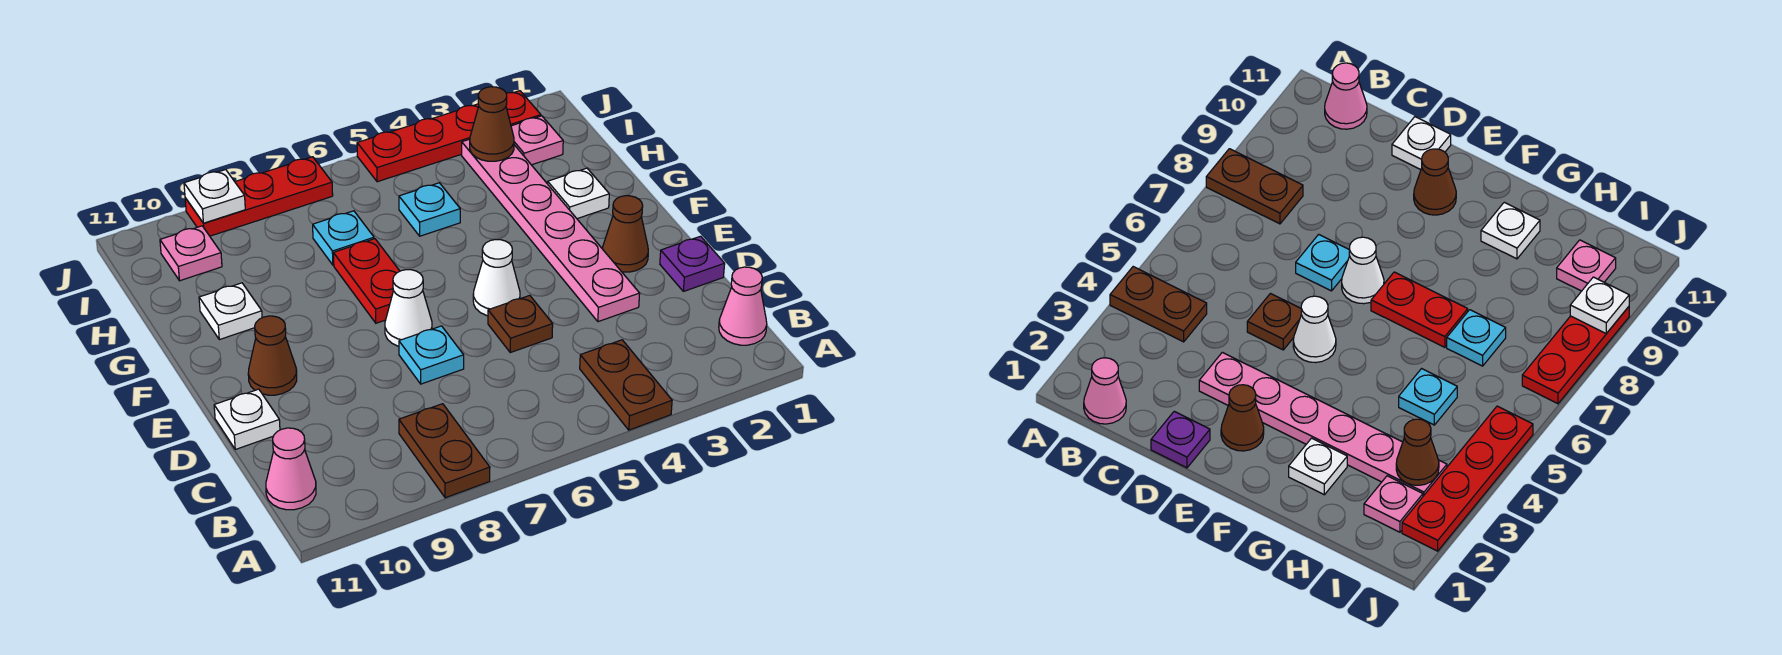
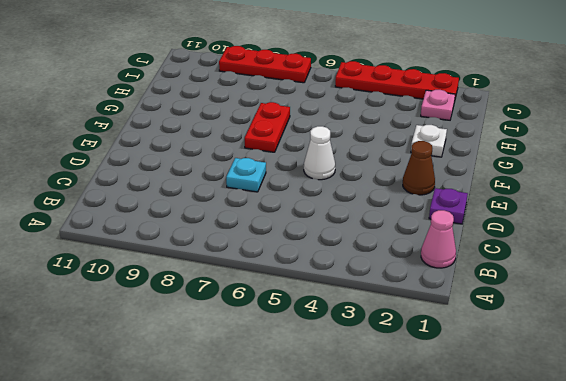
none -> brown plate A4:B4 level 1
none -> brown plate A8:B8 level 1
none -> pink cone B11 level 1

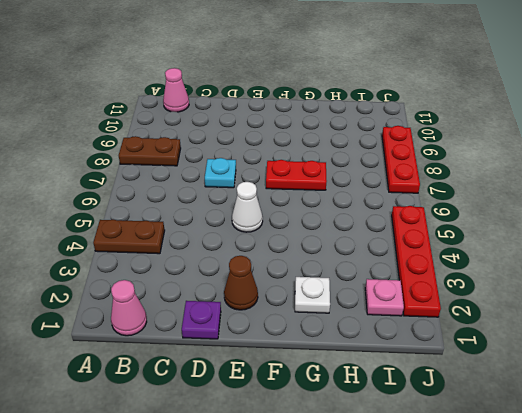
none -> pink plate D3:I3 level 1
none -> brown plate D5 level 1
none -> white plate D11 level 1

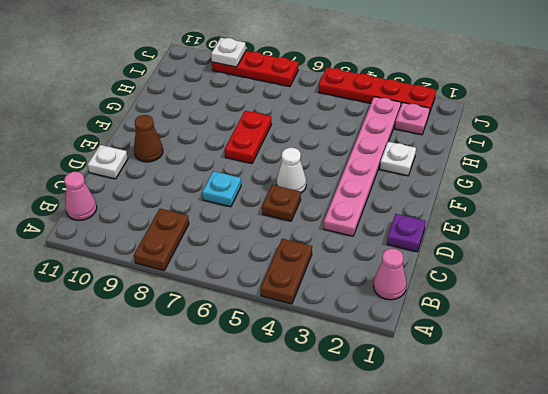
none -> brown cone E2 level 1
none -> white cone E7 level 1
none -> white plate G10 level 1

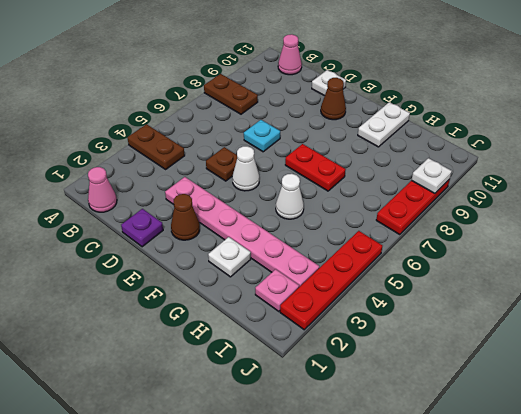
white cone G5 level 1 -> white cone E7 level 1
white plate G10:G11 level 1 -> white plate G10 level 1
none -> cyan plate H5 level 1
none -> cyan plate H7 level 1
none -> pink plate I10 level 1

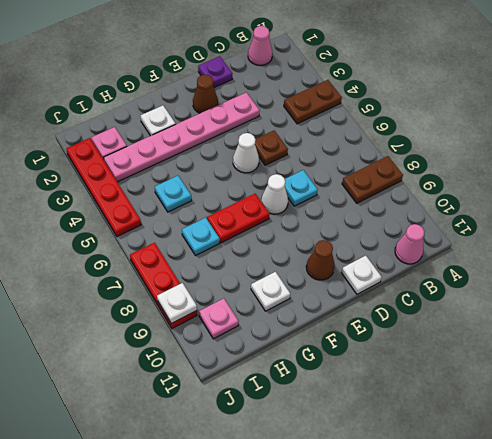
none -> brown cone I3 level 2

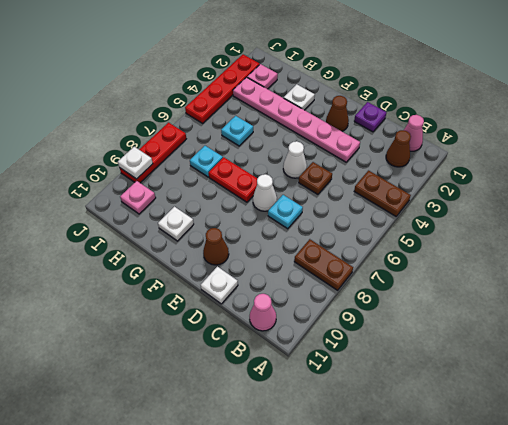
brown cone B2 level 1 -> brown cone I3 level 2

